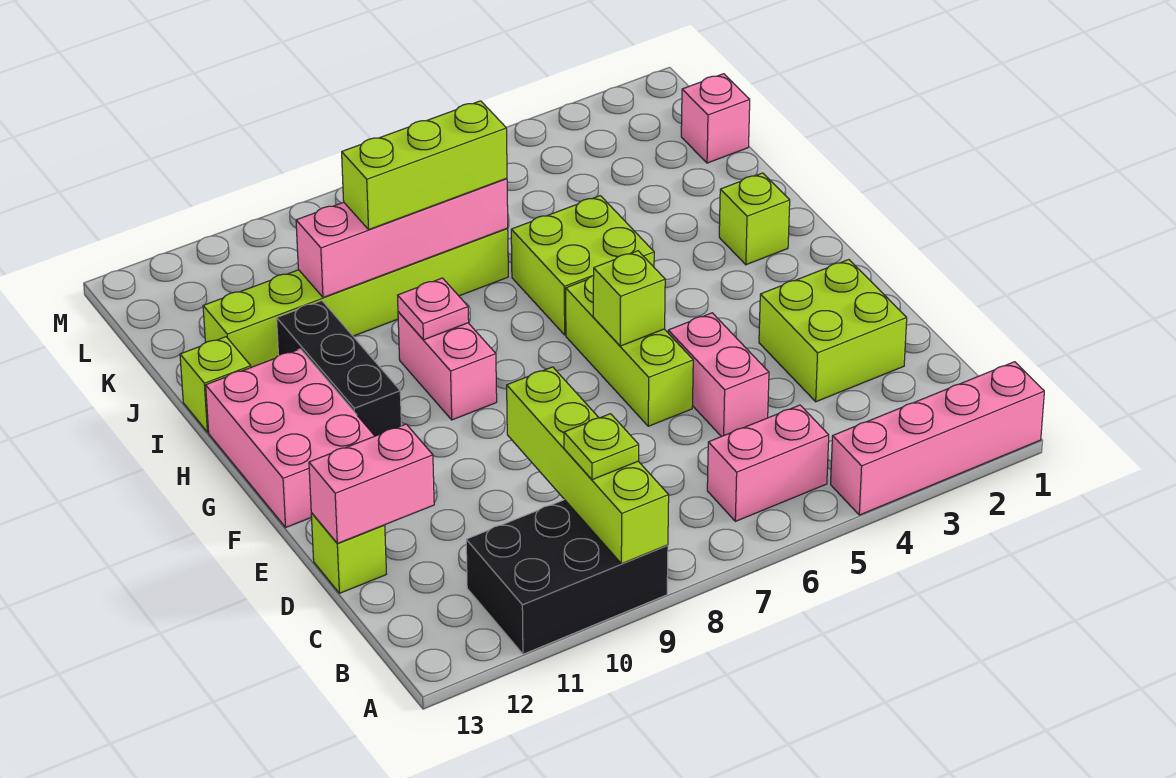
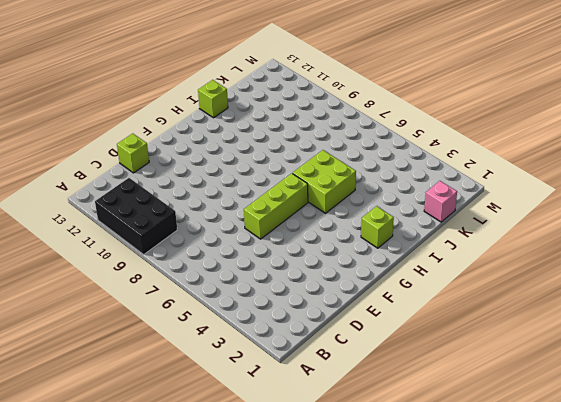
none -> pink brick A1:A4 level 1
none -> pink brick B5:B6 level 1
none -> lime brick D2:E3 level 1

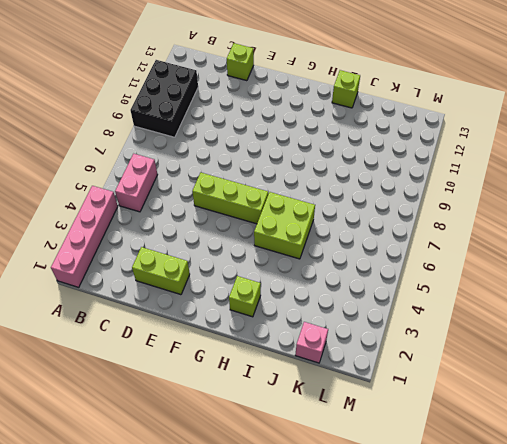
lime brick D2:E2 level 1 -> lime brick D2:E3 level 1
none -> pink brick D5:E5 level 1
none -> pink brick F12:H13 level 1
none -> pink brick G9:H9 level 1

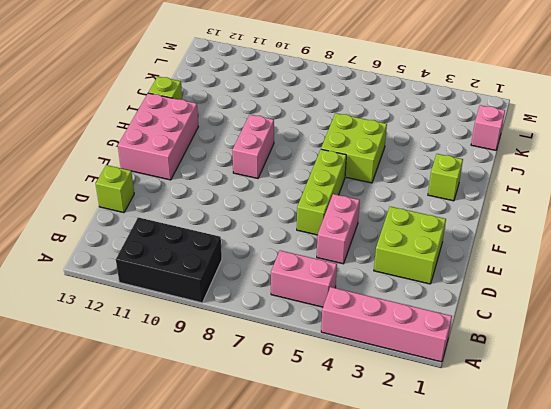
none -> black brick G11:I11 level 1
none -> lime brick J7:J12 level 1
none -> lime brick A9:D9 level 2

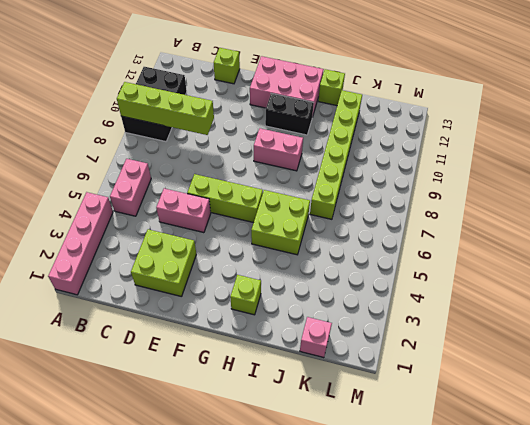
black brick G11:H11 level 1 -> black brick G11:I11 level 1
none -> pink brick D12:D13 level 2
none -> lime brick F6 level 2
none -> pink plate H9 level 2

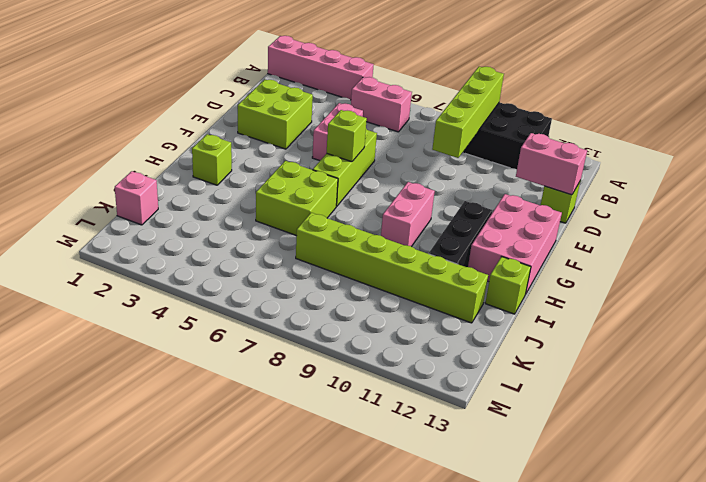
none -> pink plate H9 level 2
none -> pink brick J7:J10 level 2
none -> lime plate B9 level 3

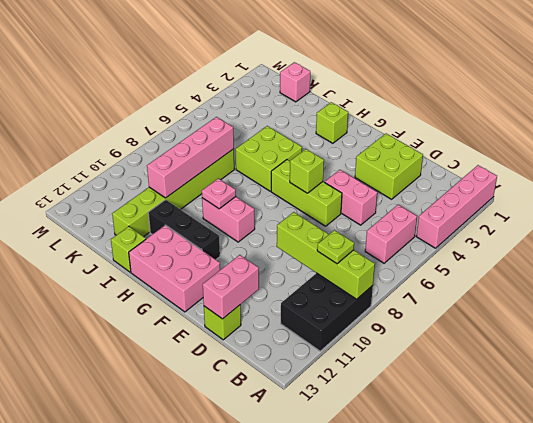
none -> lime brick J7:J9 level 3

